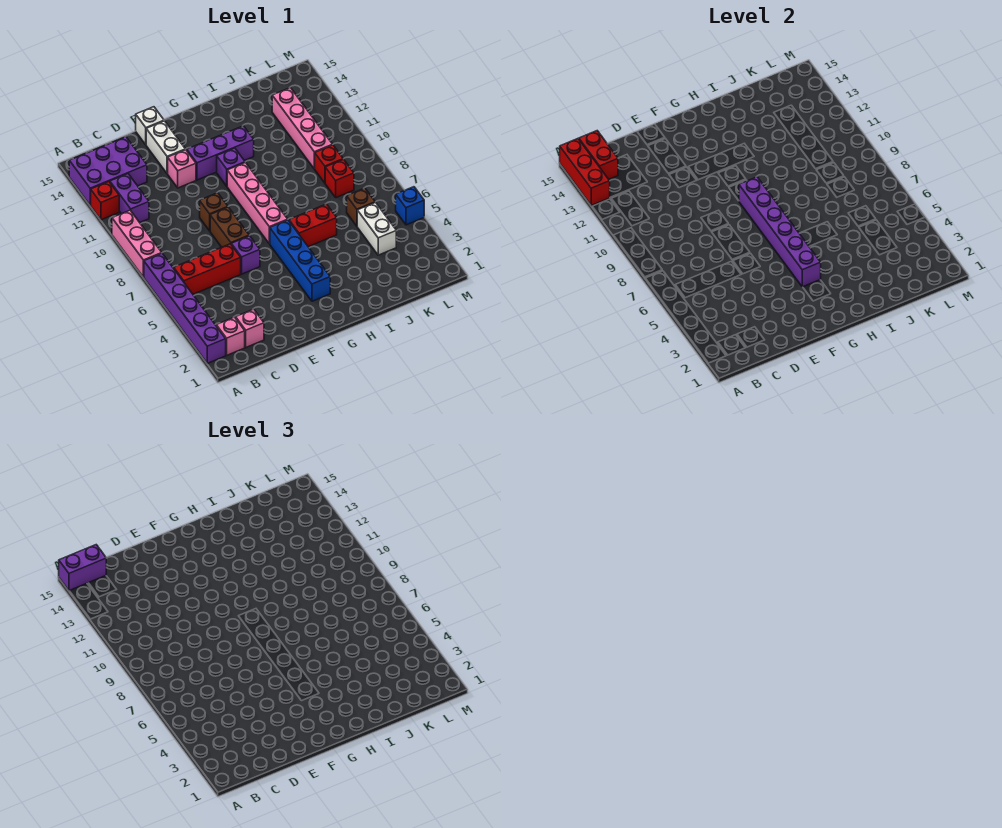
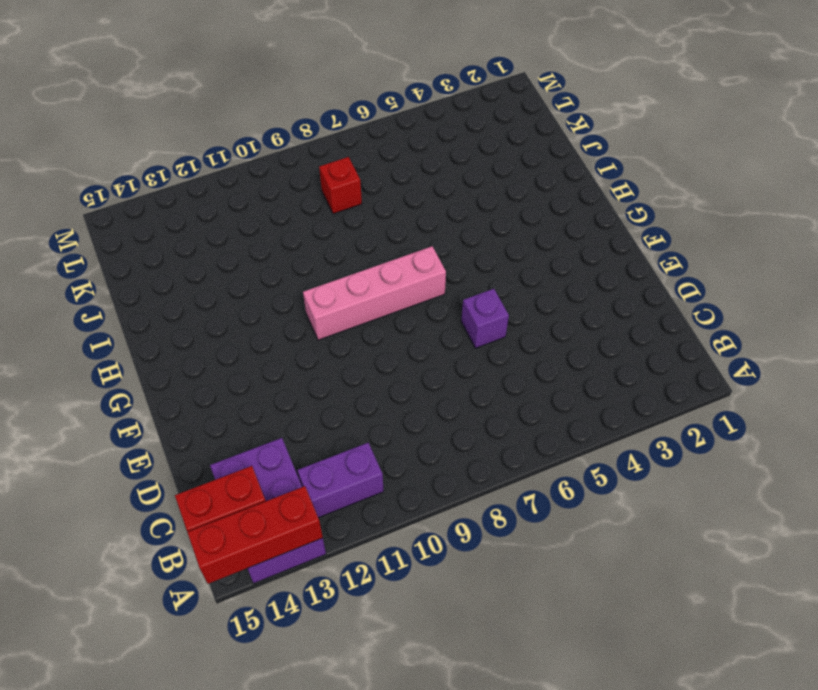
none -> purple brick A2:A7 level 1
none -> pink brick A8:A10 level 1
none -> red brick A12 level 1

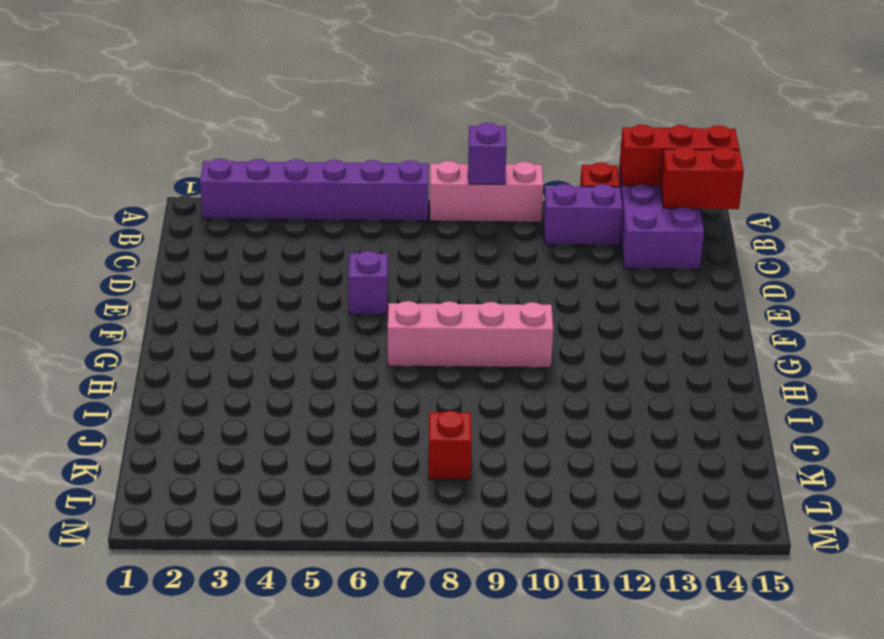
purple brick A9 level 2 -> purple brick G11 level 1
none -> pink brick B2 level 1
none -> red brick B6:D6 level 1
none -> pink brick C2 level 1

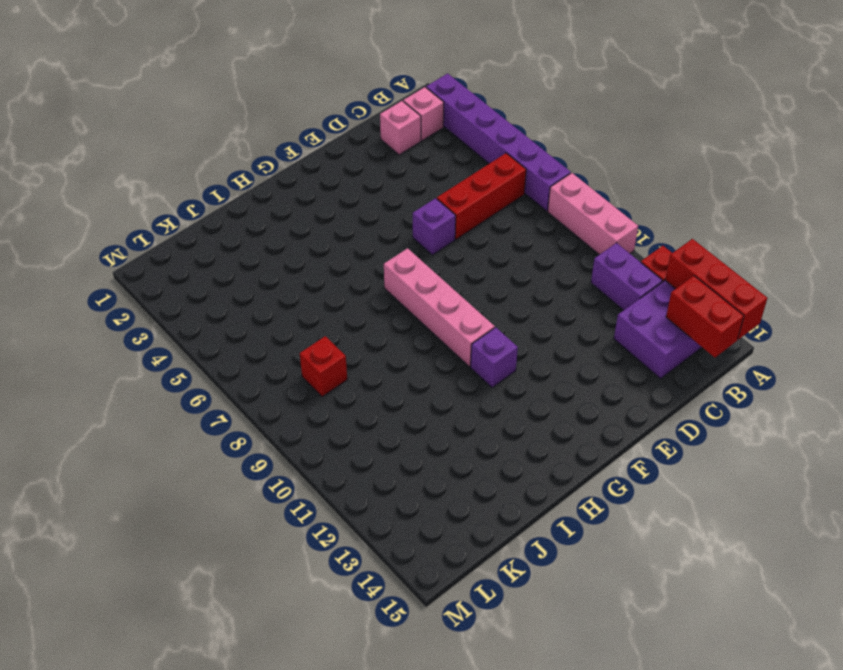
none -> brown brick E7:E8 level 1
none -> brown brick E9 level 1
none -> pink brick E12 level 1

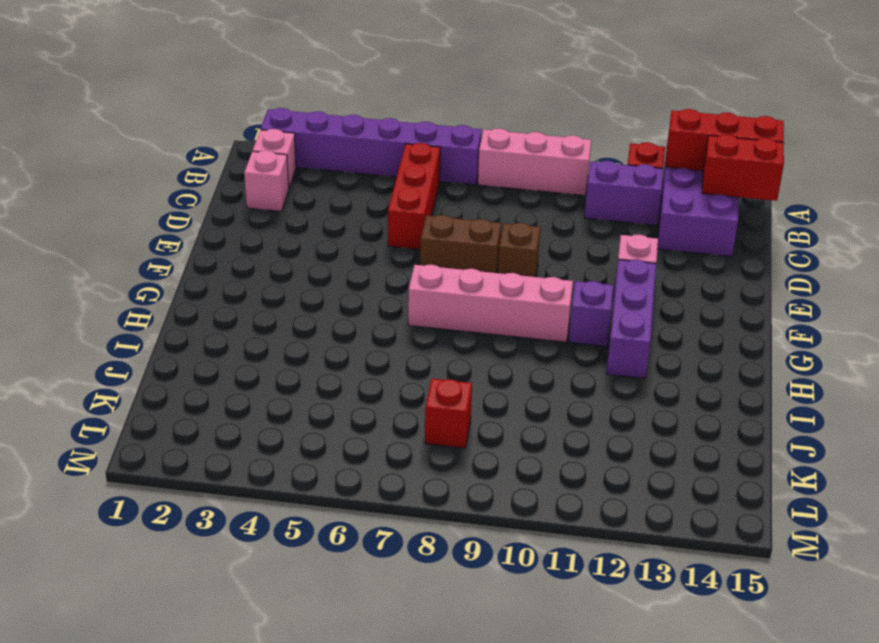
none -> purple brick E6 level 1
none -> white brick E13:E14 level 1
none -> white brick E15 level 1

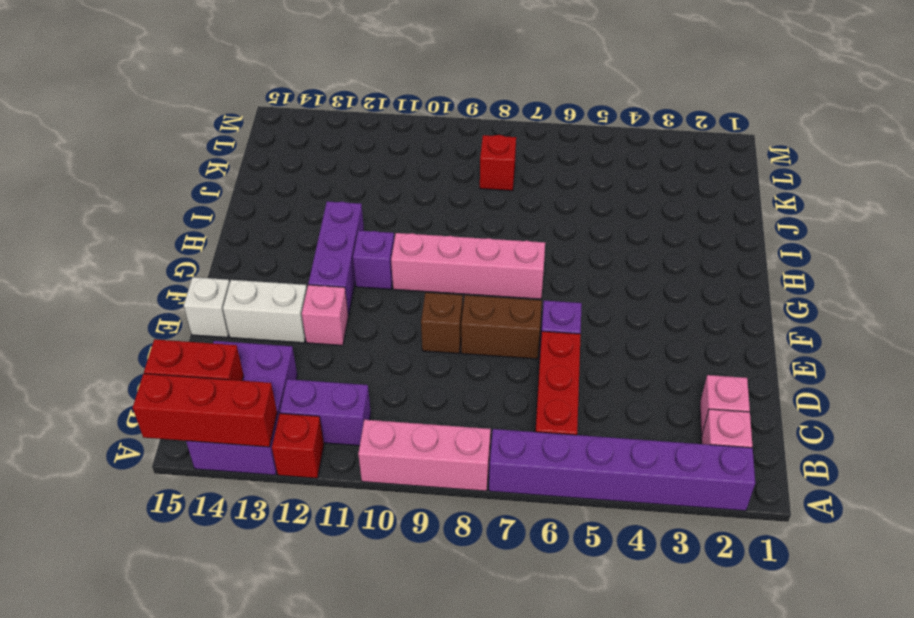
none -> blue brick G3:G6 level 1
none -> red brick H6:I6 level 1
none -> white brick K4:K5 level 1

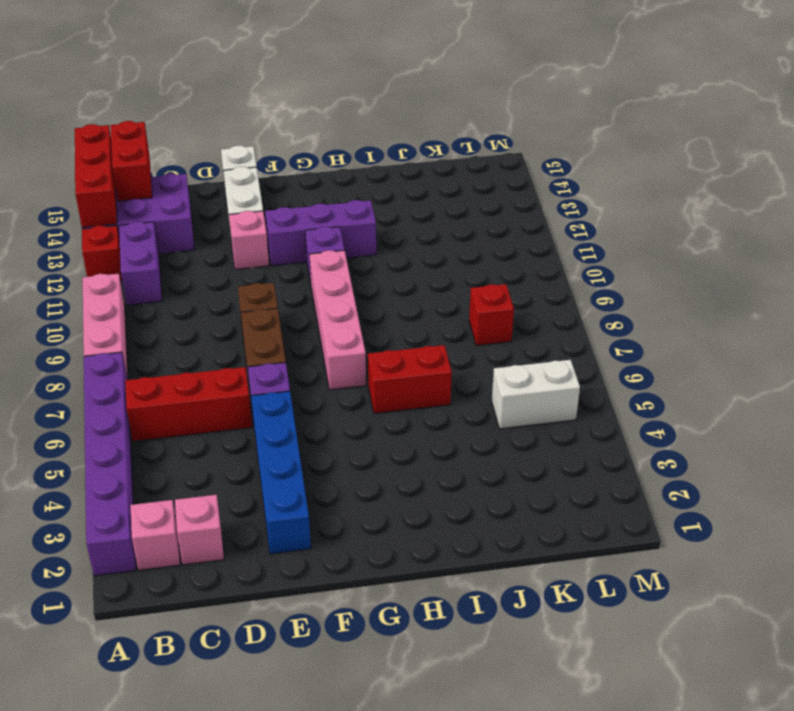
blue brick E2:E5 level 1 -> blue brick G3:G6 level 1
white brick K5:L5 level 1 -> white brick K4:K5 level 1
none -> brown brick K6 level 1
none -> red brick K9 level 1
none -> pink brick K10:K13 level 1

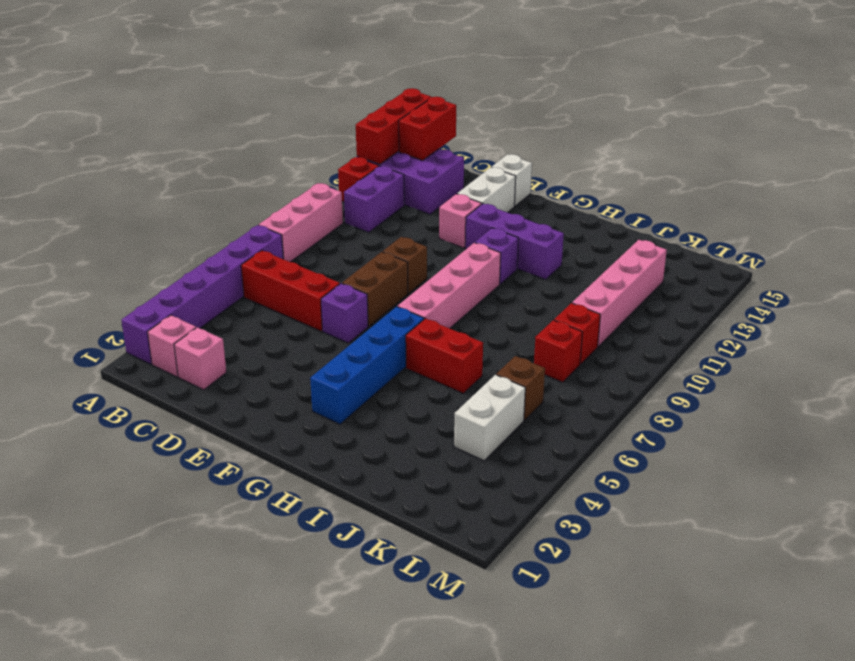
none -> blue brick M5 level 1
none -> purple brick G4:G9 level 2
none -> purple brick A15:B15 level 3

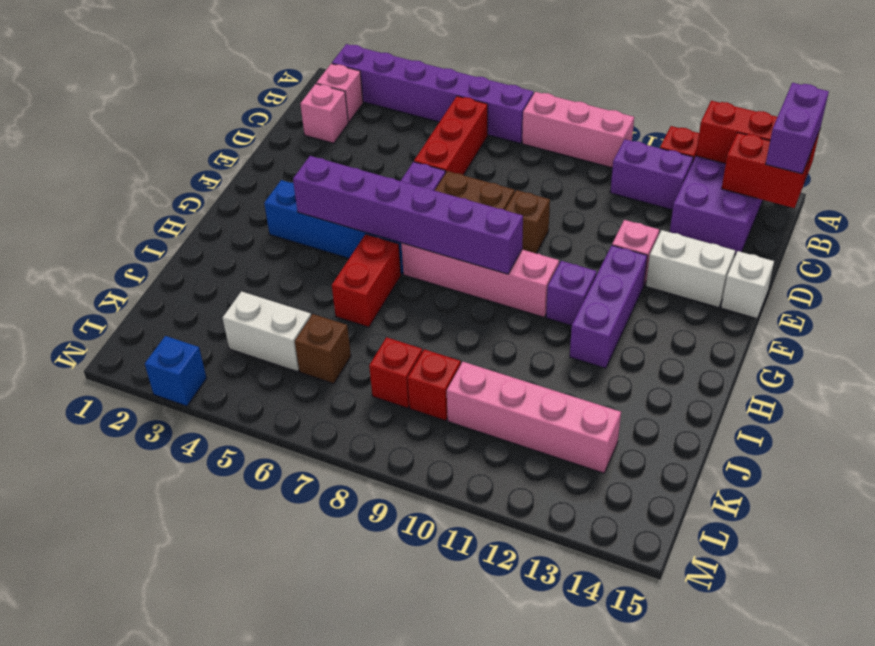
blue brick M3 level 1 -> blue brick M5 level 1

